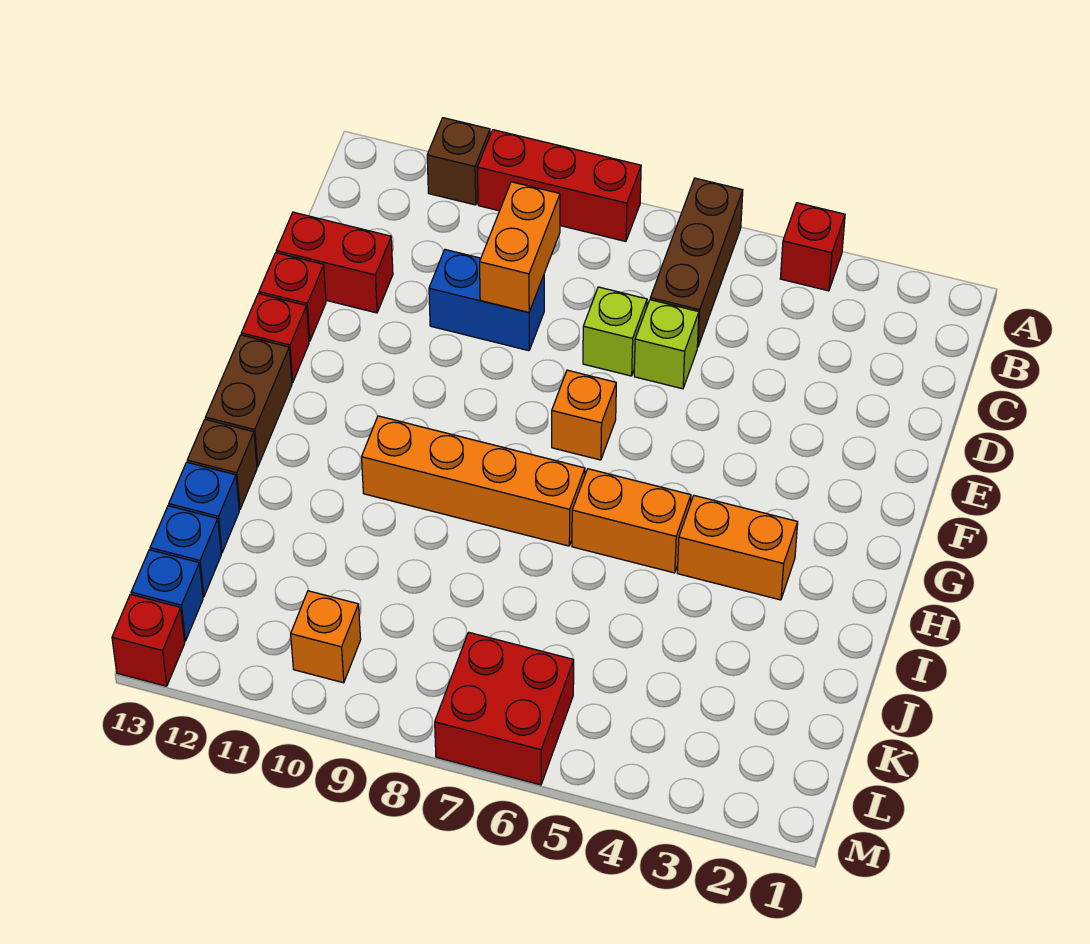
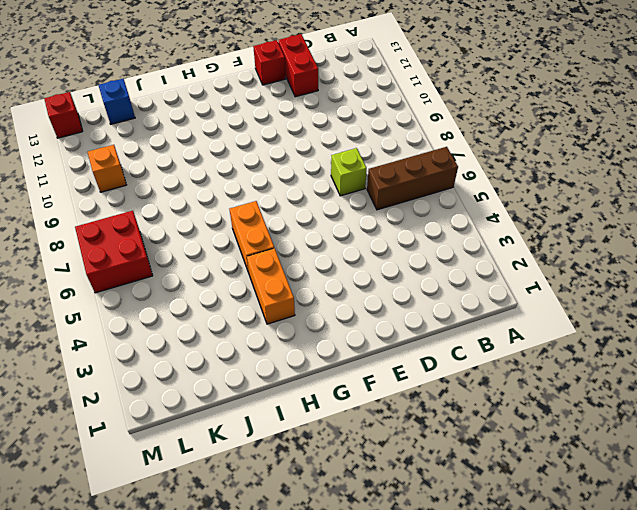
none -> red brick A4 level 1
none -> red brick A8:A10 level 1
none -> brown brick A11 level 1

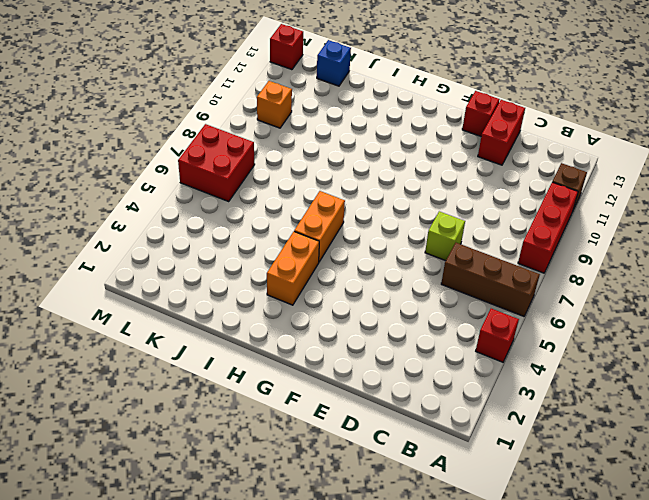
none -> lime brick D6 level 1
none -> blue brick D9:D10 level 1
none -> orange brick F7 level 1

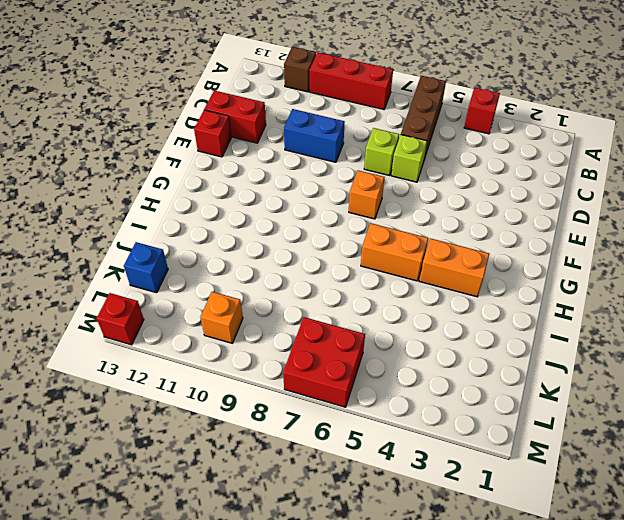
none -> red brick F13 level 1
none -> brown brick G13:H13 level 1
none -> orange brick H7:H10 level 1

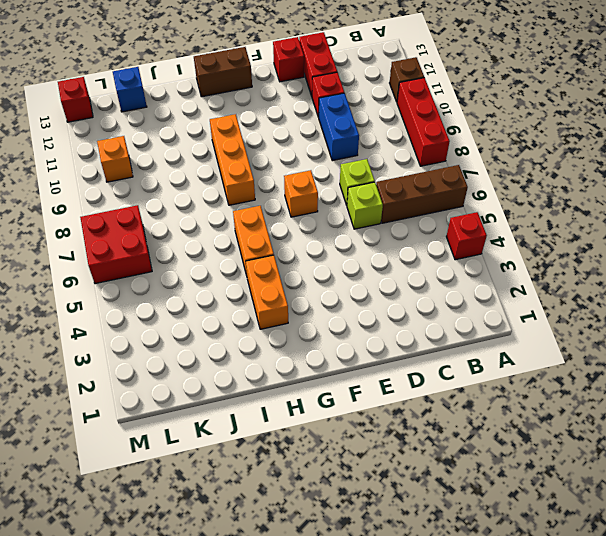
red brick D11 level 1 -> red brick F13 level 1
orange brick H8:H10 level 1 -> orange brick H7:H10 level 1
none -> brown brick I13 level 1
none -> blue brick J13 level 1
none -> blue brick L13 level 1

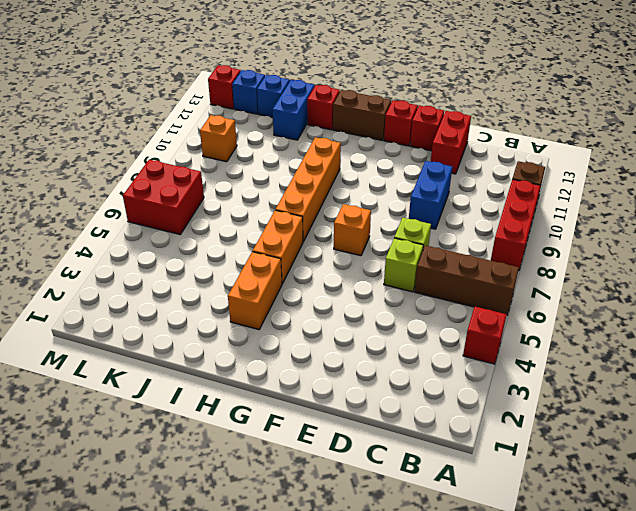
red brick I13 level 1 -> brown brick I13 level 1
blue brick J12:J13 level 1 -> blue brick J13 level 1
none -> orange brick C9:D9 level 2

